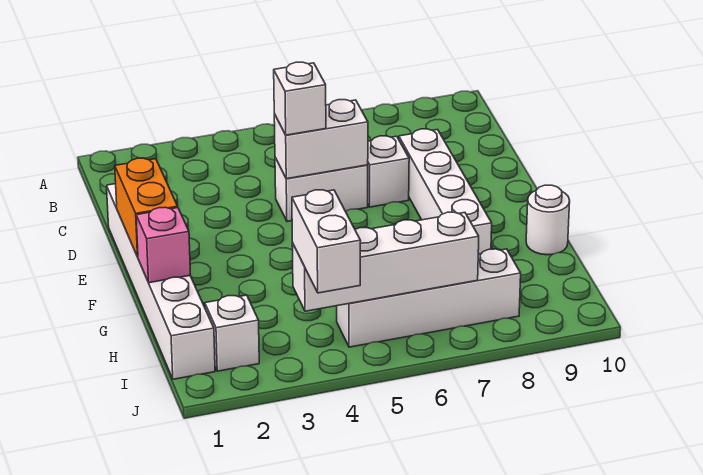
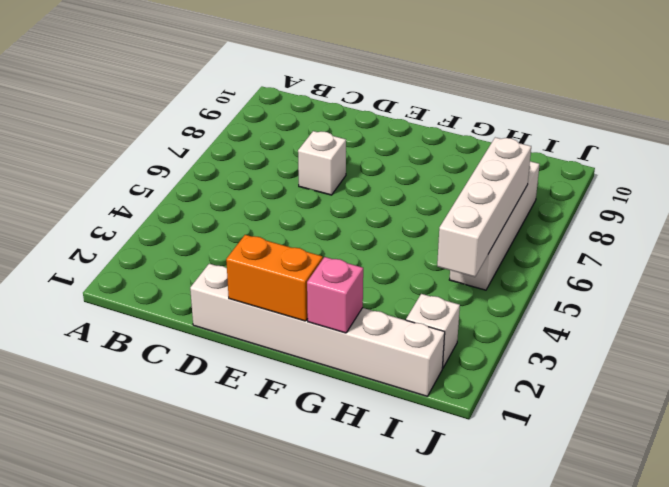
none -> white brick D5:D6 level 1
none -> white brick D8:G8 level 1
none -> white round brick G10 level 1

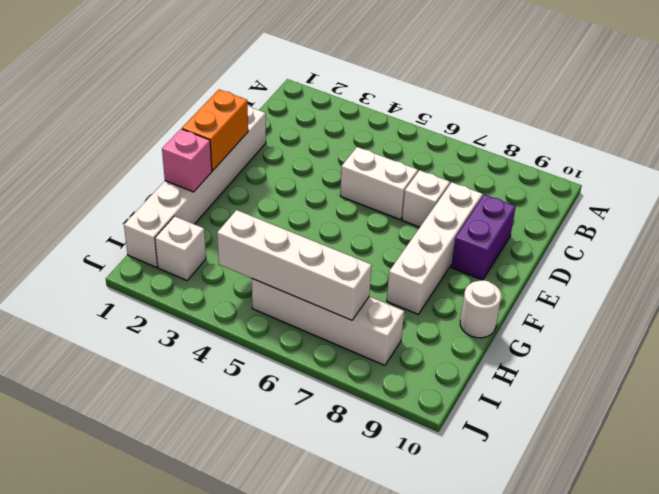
purple brick D9:E9 level 1 -> none
none -> white brick D5:D6 level 2
none -> white brick D5 level 3
none -> white brick I4:J4 level 3

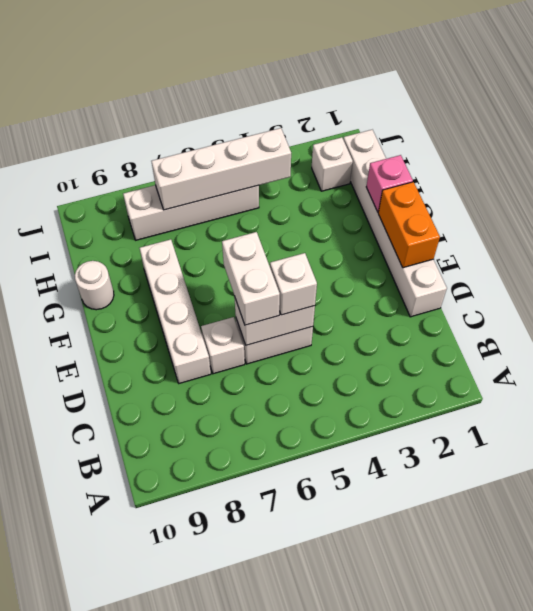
white brick D6:E6 level 3 -> white brick I4:J4 level 3

